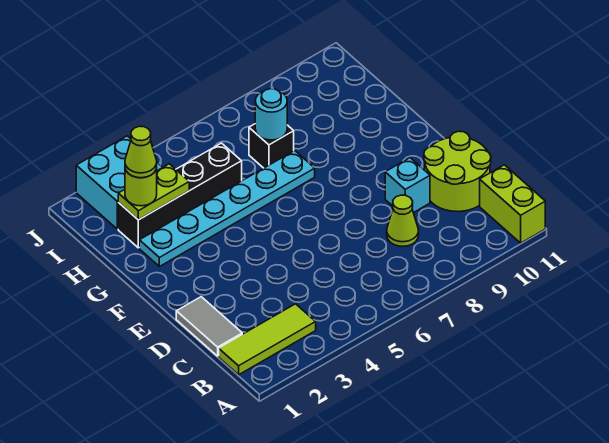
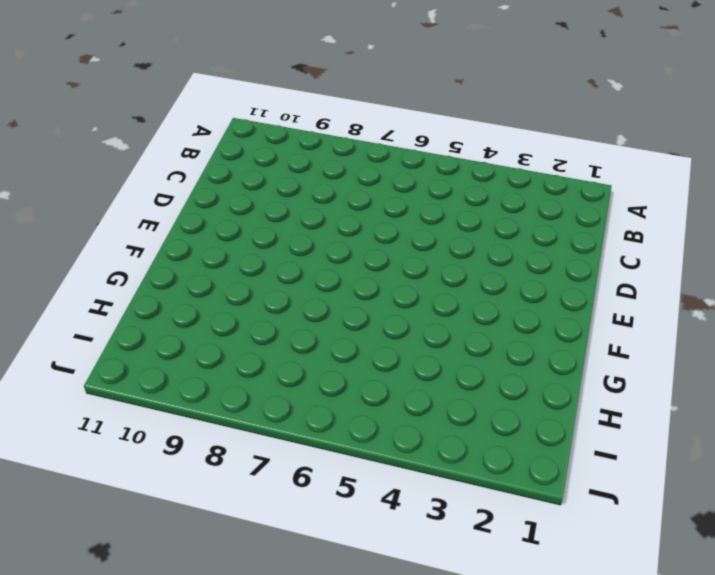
none -> lime brick A11:B11 level 1
none -> lime tile B1:B3 level 1
none -> grey tile C1:D1 level 1

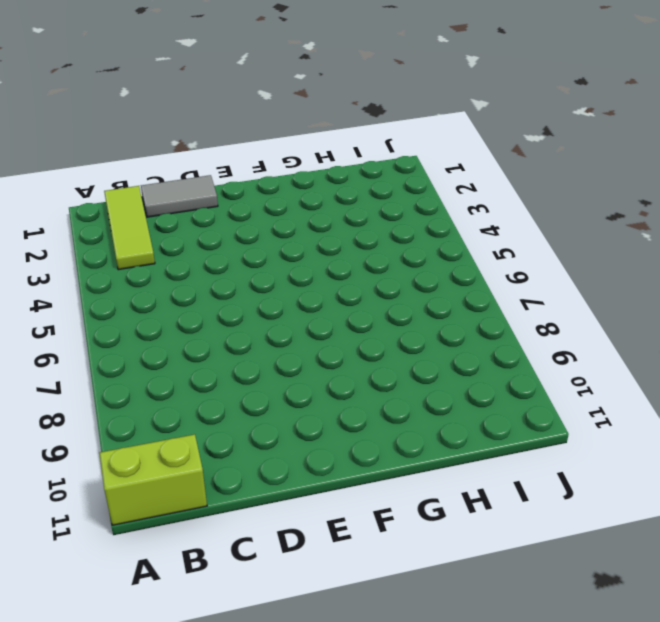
none -> lime cone C8 level 1
none -> lime round brick C10:D11 level 1
none -> cyan brick D9 level 1

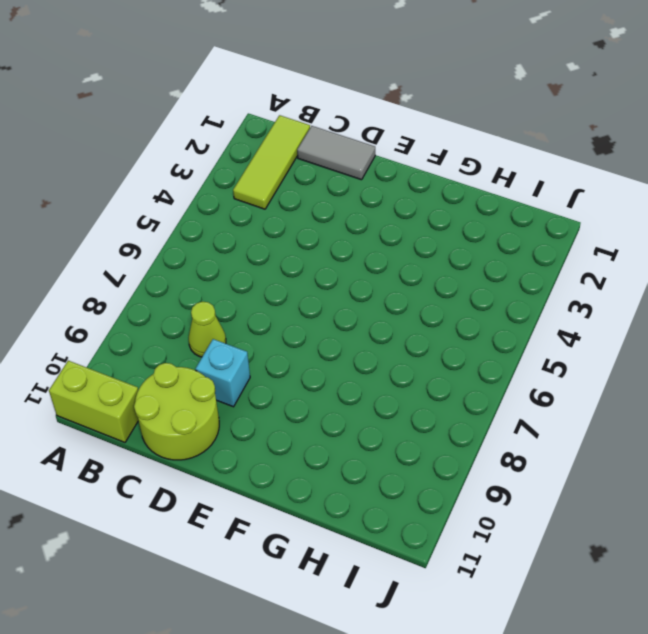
none -> cyan plate G2:G7 level 1
none -> black brick H2:H5 level 1
none -> black brick H7 level 1

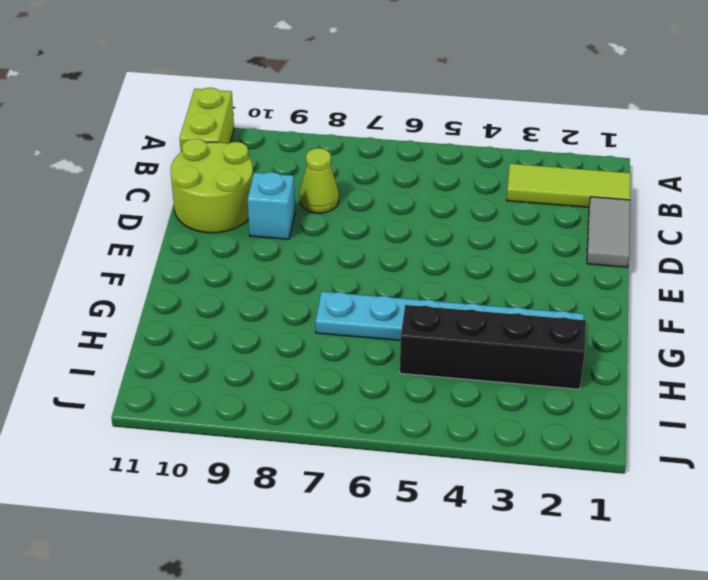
none -> black brick H7 level 1
none -> cyan brick I2:J3 level 1
none -> lime plate H2:H3 level 2

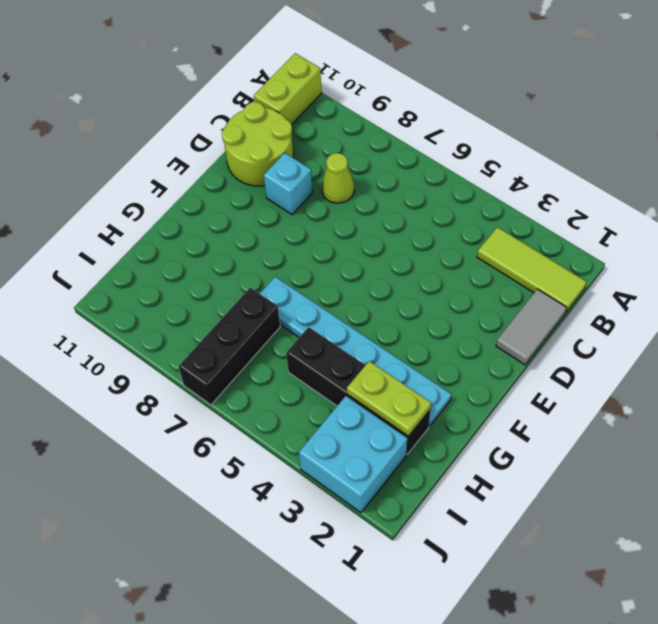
black brick H7:J7 level 1 -> black brick H7 level 1
none -> cyan round brick H7 level 2
none -> lime round brick H2 level 3
none -> lime cone H2 level 4

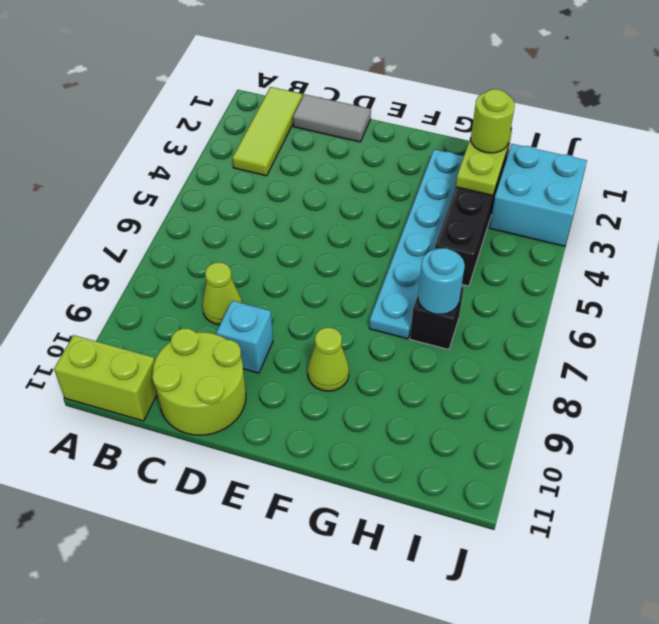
lime cone F9 level 1 -> lime cone H2 level 4

